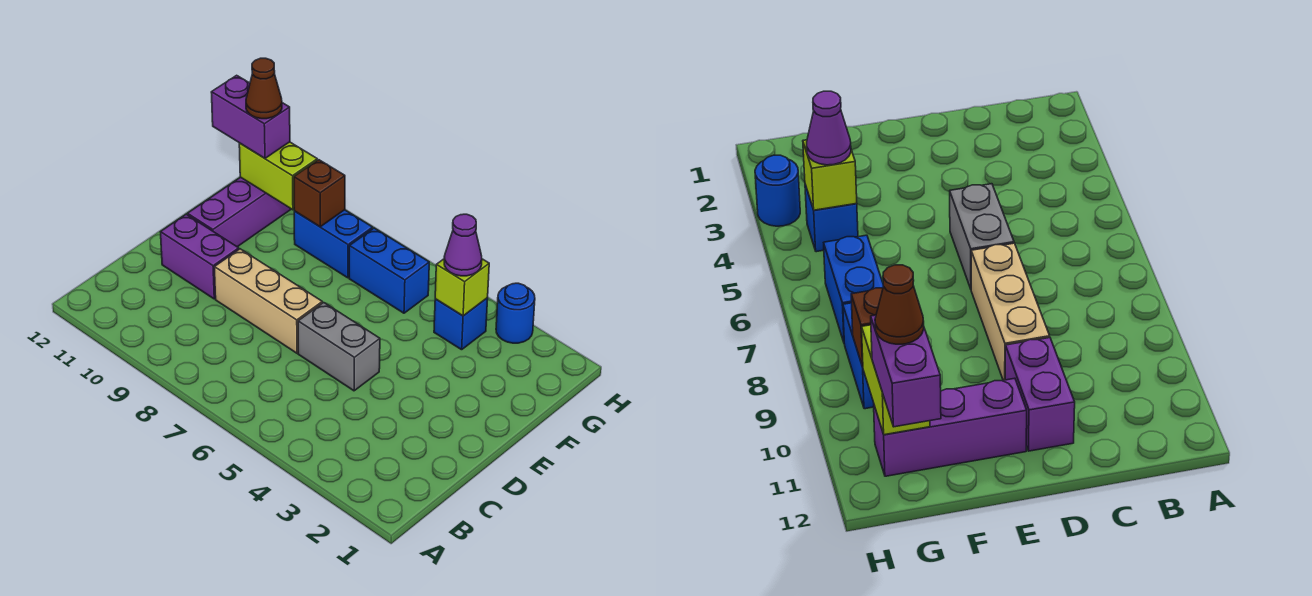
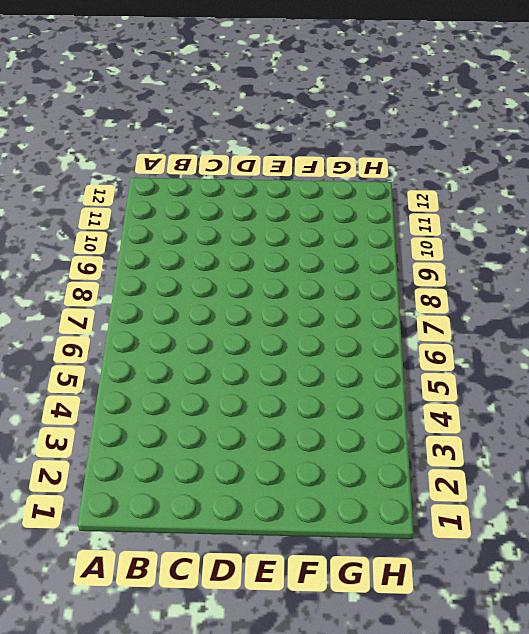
none -> grey brick D5:D6 level 1
none -> tan brick D7:D9 level 1
none -> purple brick D10:D11 level 1

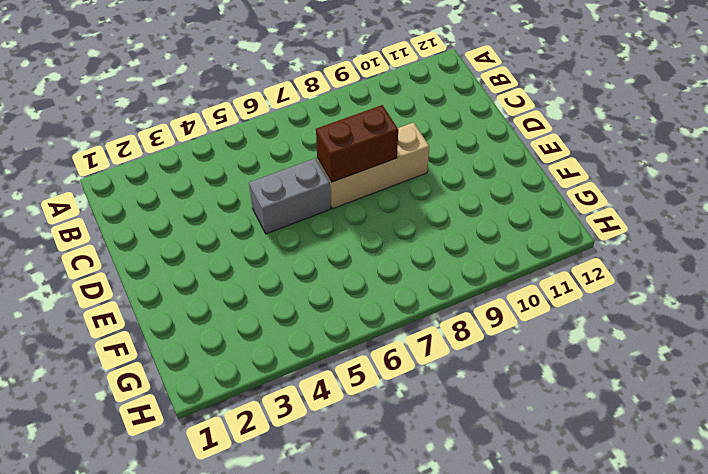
brown brick D7:D8 level 2 -> none
none -> purple brick D10:D11 level 1
none -> purple brick E11:G11 level 1
none -> blue brick G4 level 1

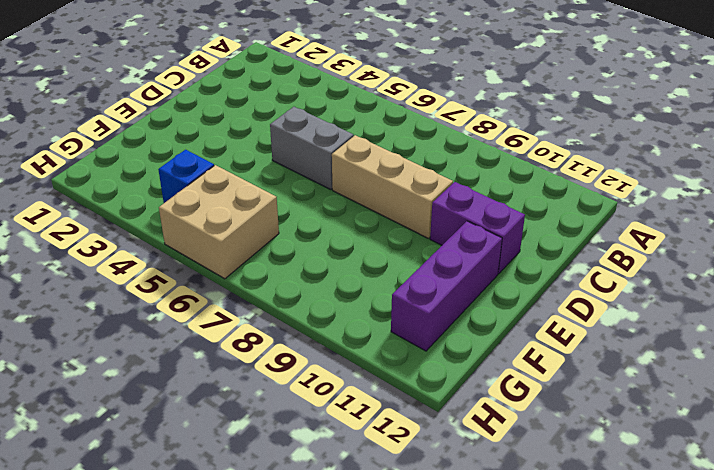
tan brick G5:H6 level 1 -> blue brick G6:G7 level 1
none -> blue brick G8:G9 level 1
none -> blue round brick H3 level 1
none -> lime brick G4 level 2

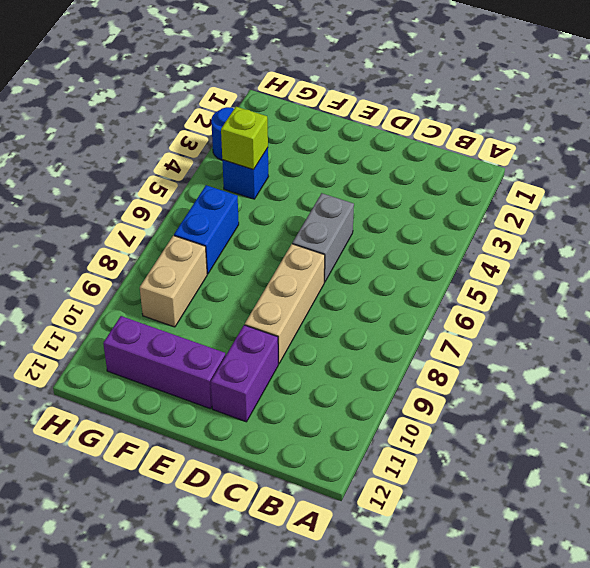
tan brick G8:G9 level 1 -> blue brick G8:G9 level 1
none -> brown brick G9 level 2
none -> lime brick G10:G11 level 2
none -> purple cone G4 level 3

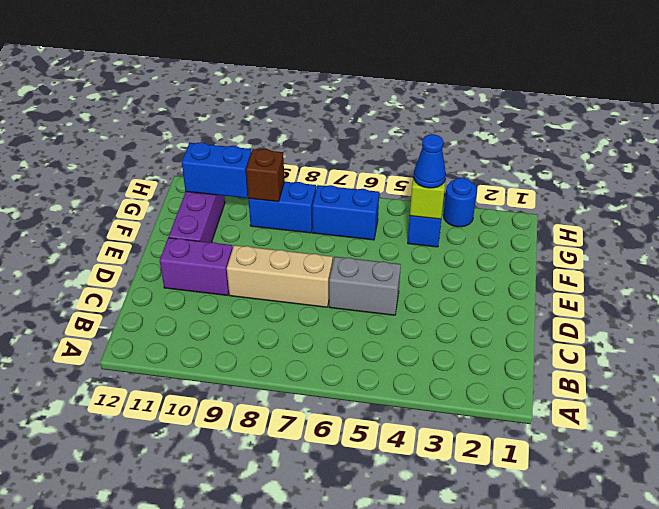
blue cone G4 level 3 -> purple cone G4 level 3
blue brick G10:G11 level 2 -> lime brick G10:G11 level 2
none -> purple brick G11:G12 level 3
none -> brown cone G11 level 4

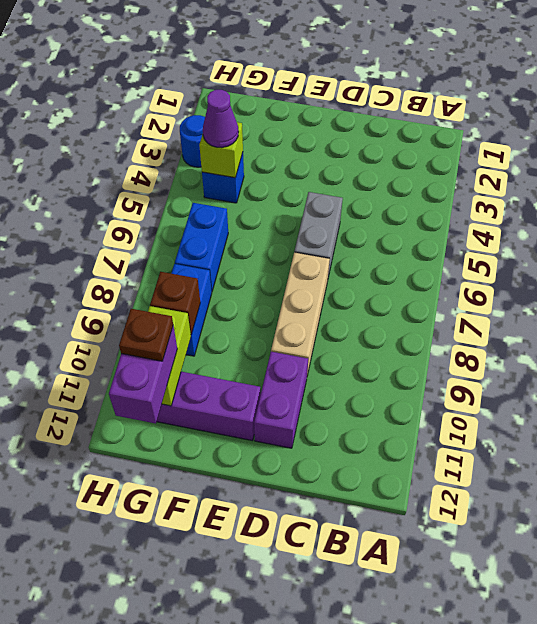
brown plate G11 level 4 -> brown cone G11 level 4

